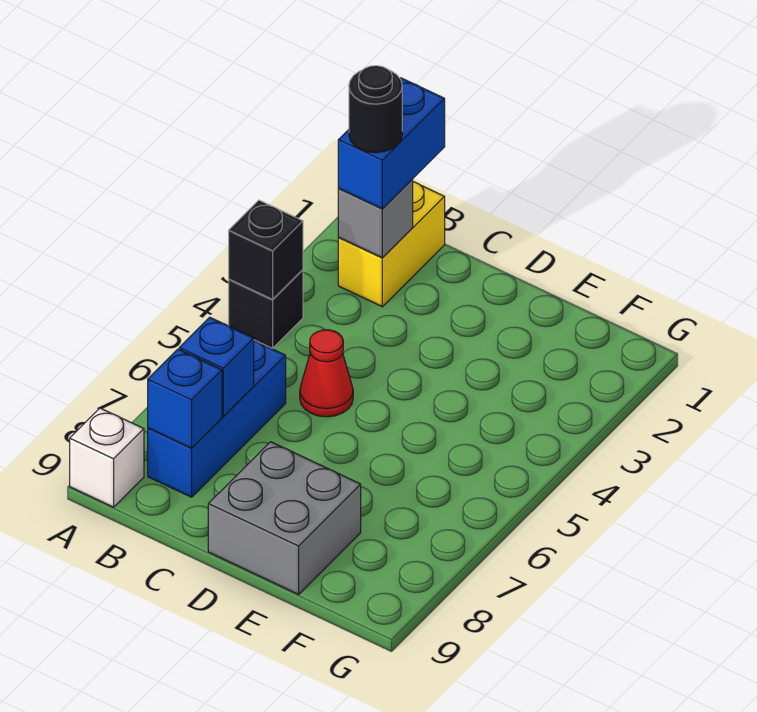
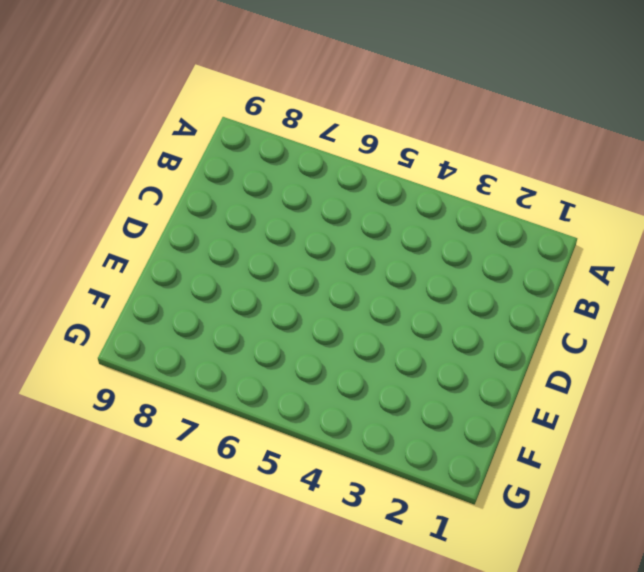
none -> black brick A4 level 1
none -> white brick A9 level 1
none -> yellow brick B1:B2 level 1

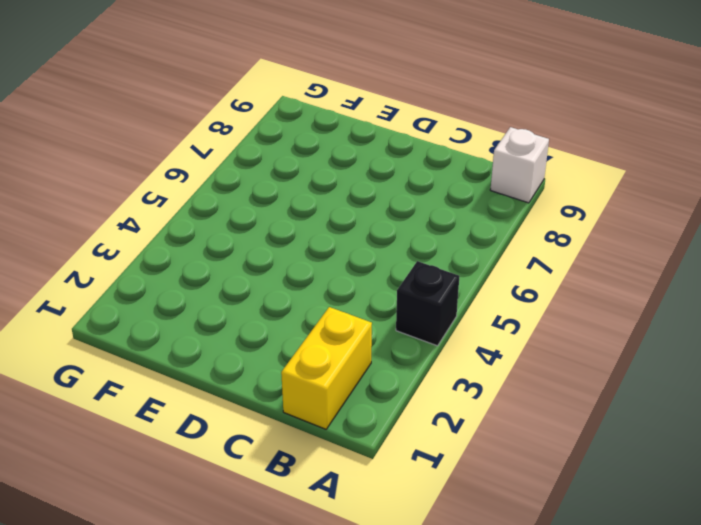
none -> blue brick B6:B8 level 1
none -> red cone C5 level 1
none -> grey brick D8:E9 level 1

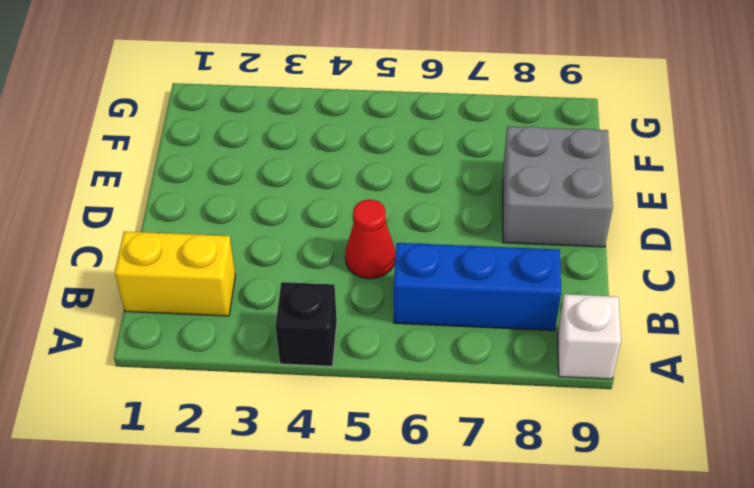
none -> black brick A4 level 2
none -> grey brick B2 level 2
none -> blue brick B7 level 2

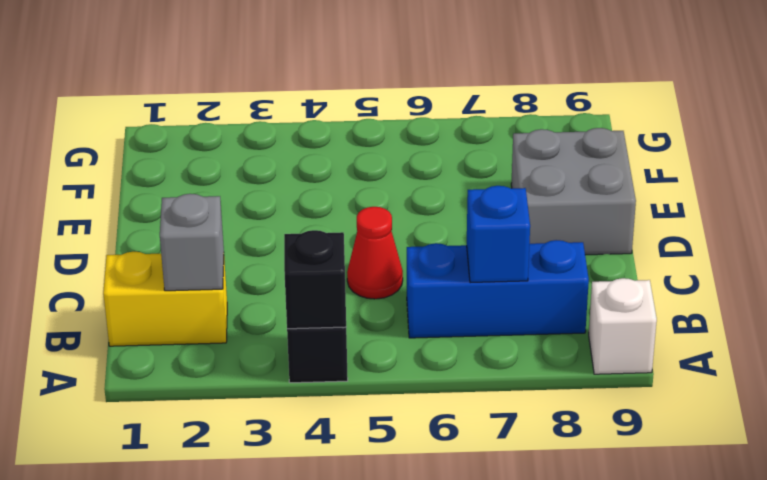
none -> blue brick B8 level 2
none -> blue brick B1:B2 level 3
none -> black round brick B2 level 4

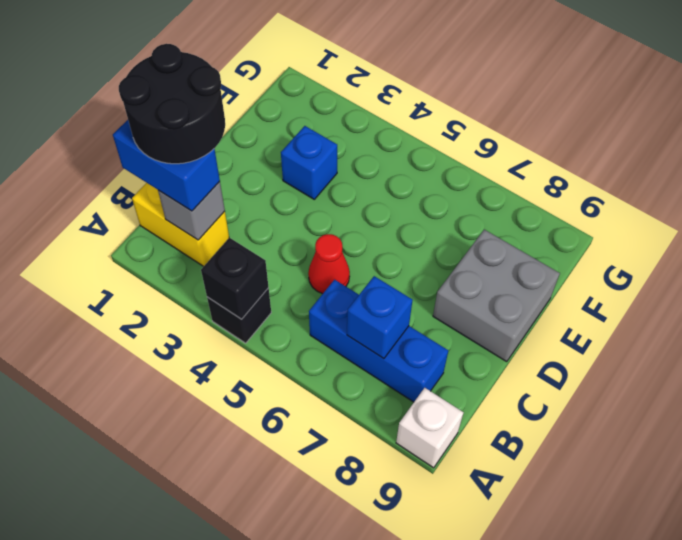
black round brick B1:C2 level 4 -> black round brick B2 level 4
blue brick E3 level 1 -> blue brick B8 level 2

